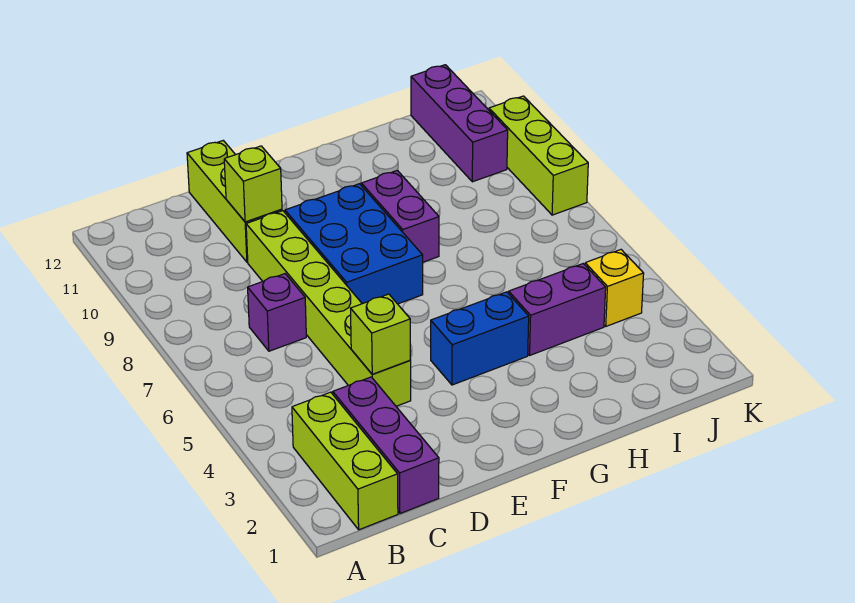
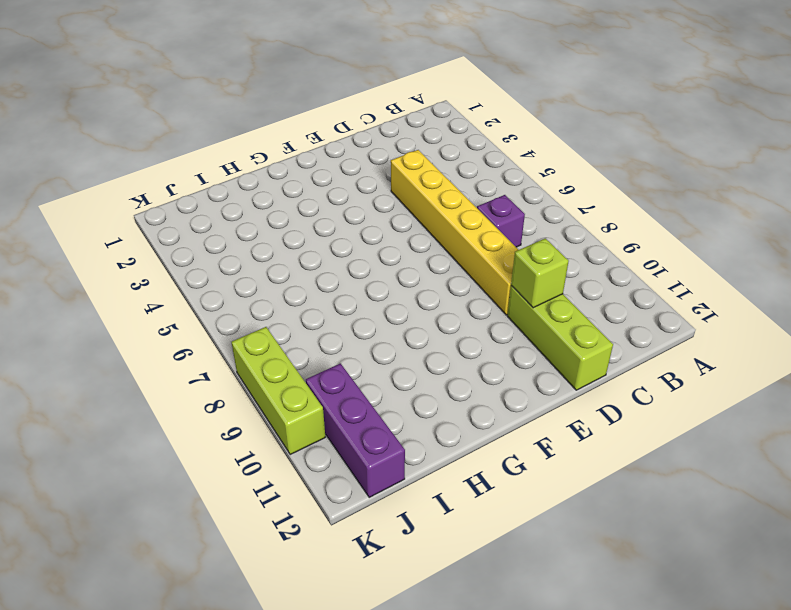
yellow brick D4:D9 level 1 -> lime brick D4:D9 level 1
none -> lime brick B1:B3 level 1
none -> purple brick C1:C3 level 1
none -> blue brick E7:F9 level 1

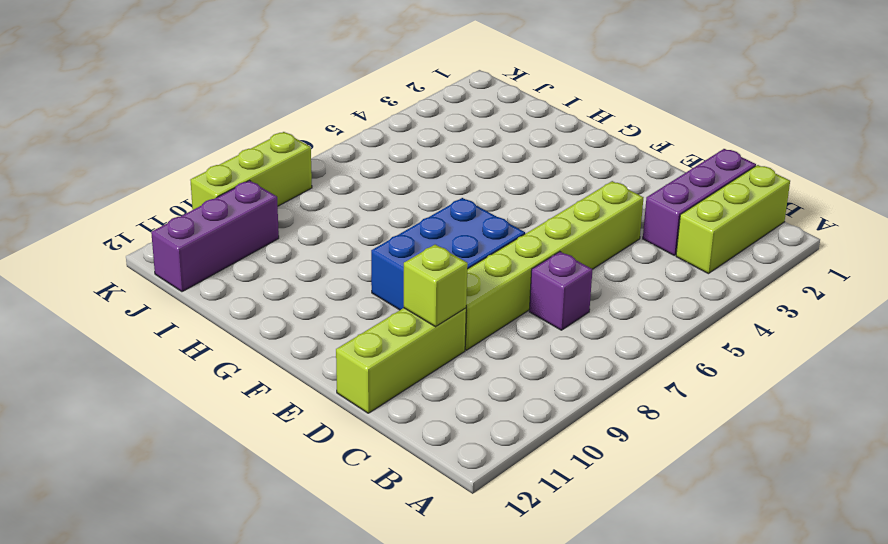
none -> blue brick F4:G4 level 1
none -> purple brick G8:G9 level 1
none -> purple brick H4:I4 level 1

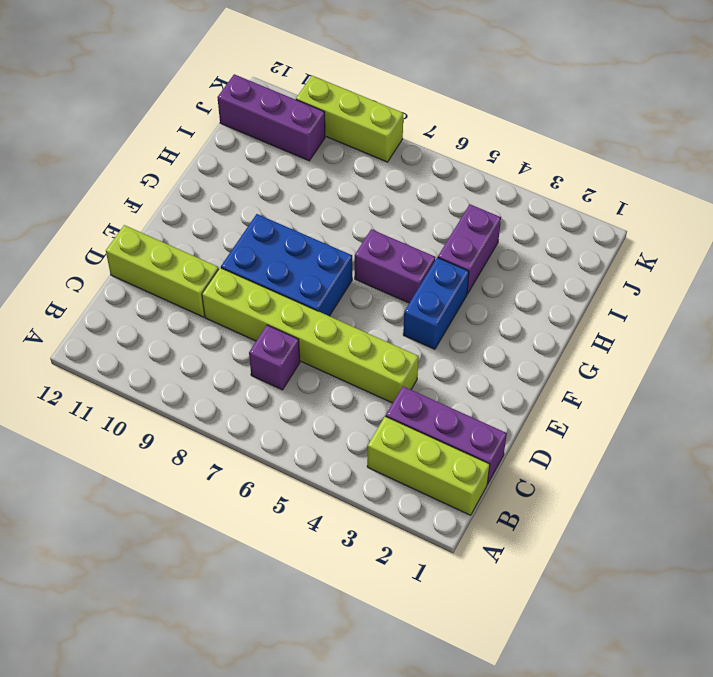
purple brick G5:G6 level 1 -> purple brick G8:G9 level 1
none -> yellow brick J4 level 1
none -> lime brick D4 level 2
none -> lime brick D10 level 2

